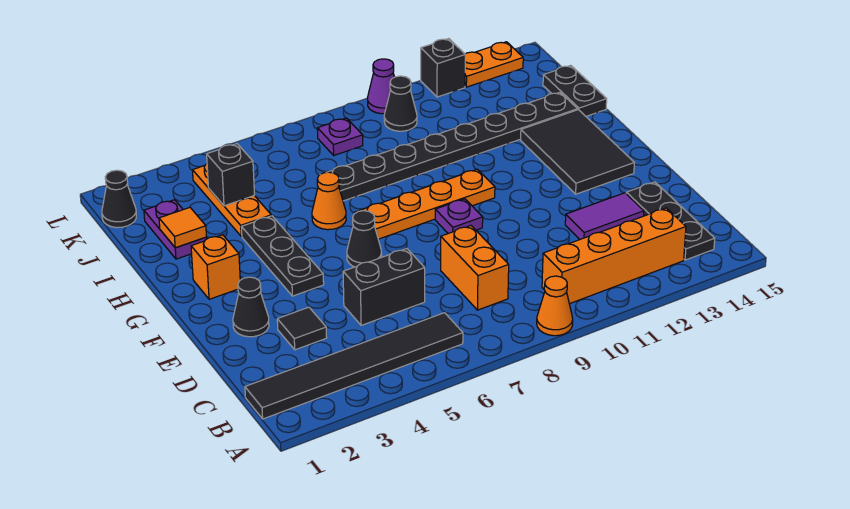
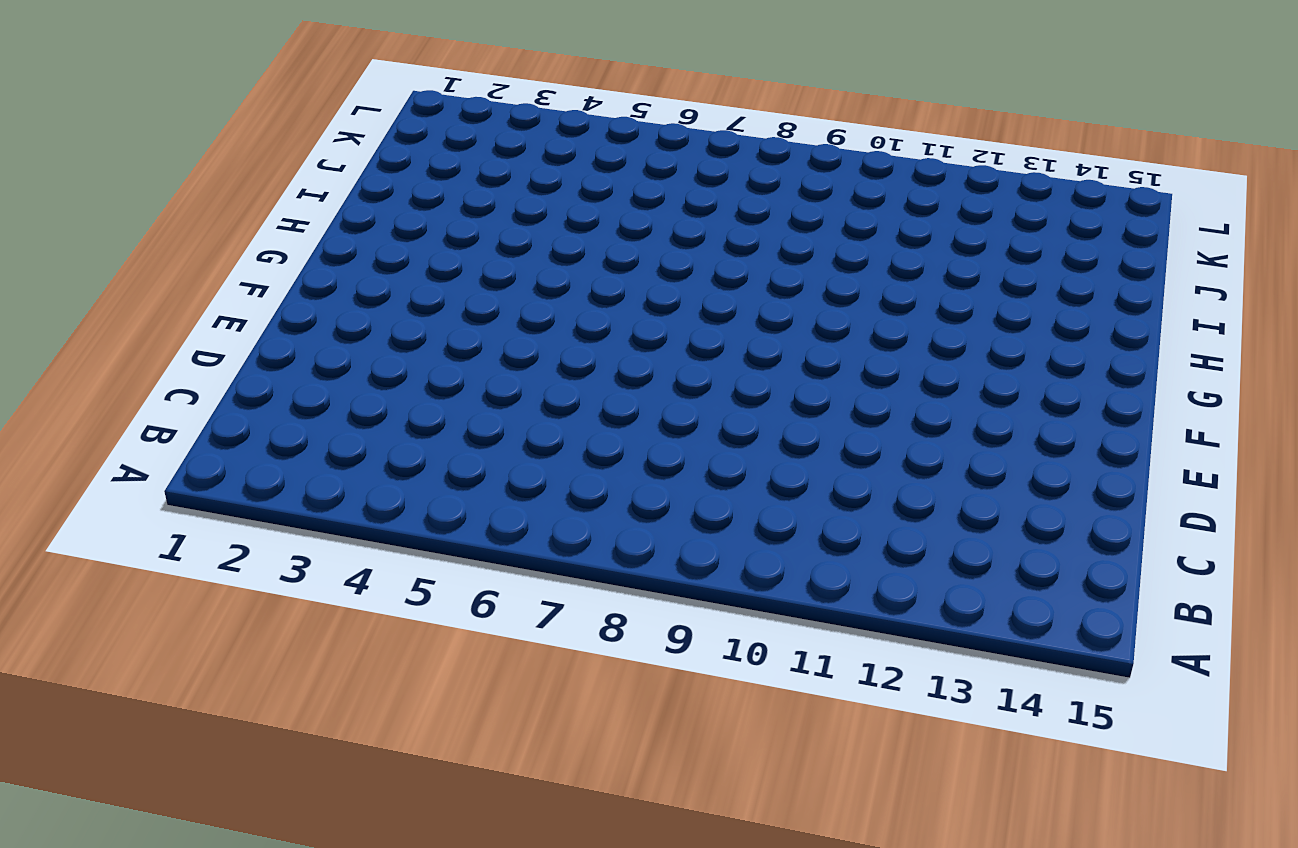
none -> orange cone A9 level 1
none -> black tile B1:B6 level 1
none -> orange brick B10:B13 level 1

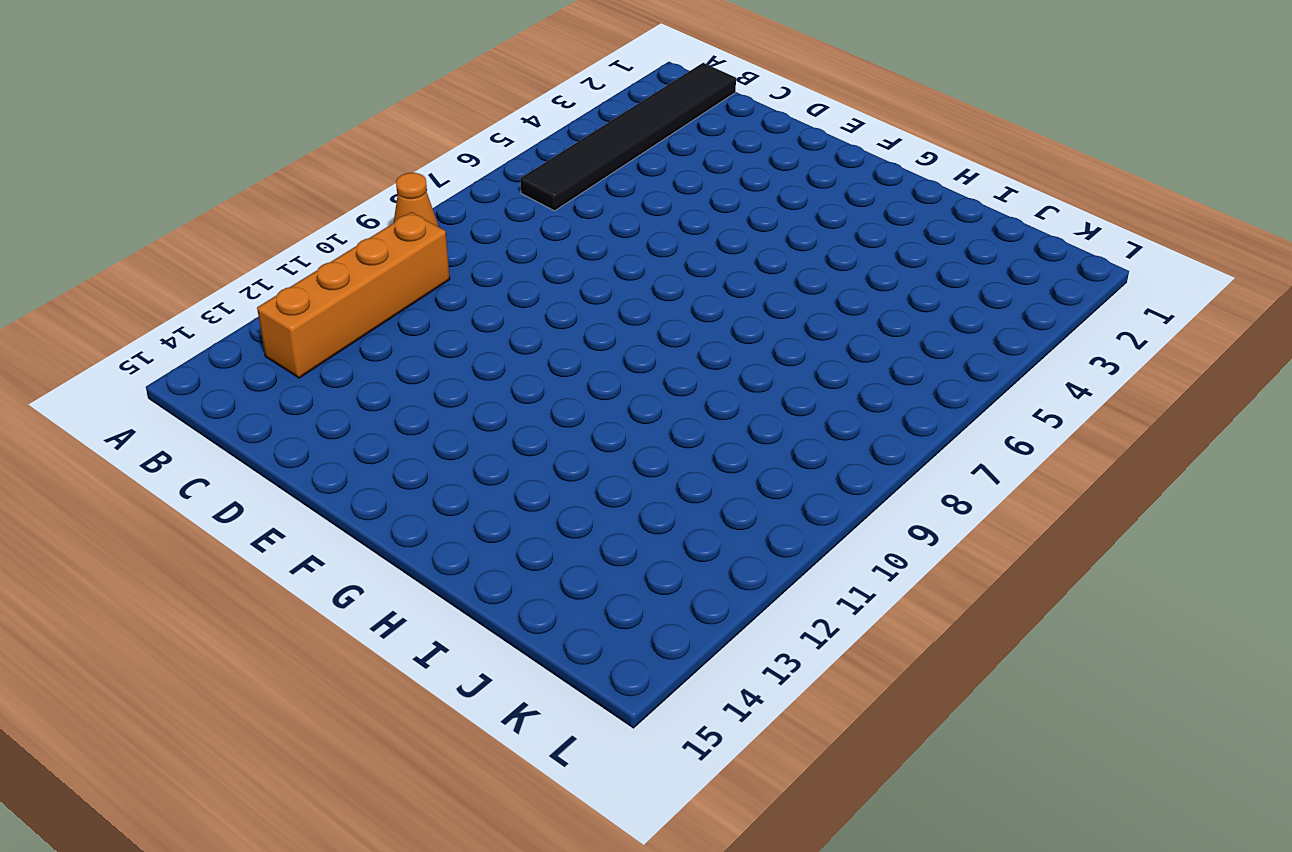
none -> black plate B14:D14 level 1
none -> orange brick C8:D8 level 1
none -> black tile D3 level 1

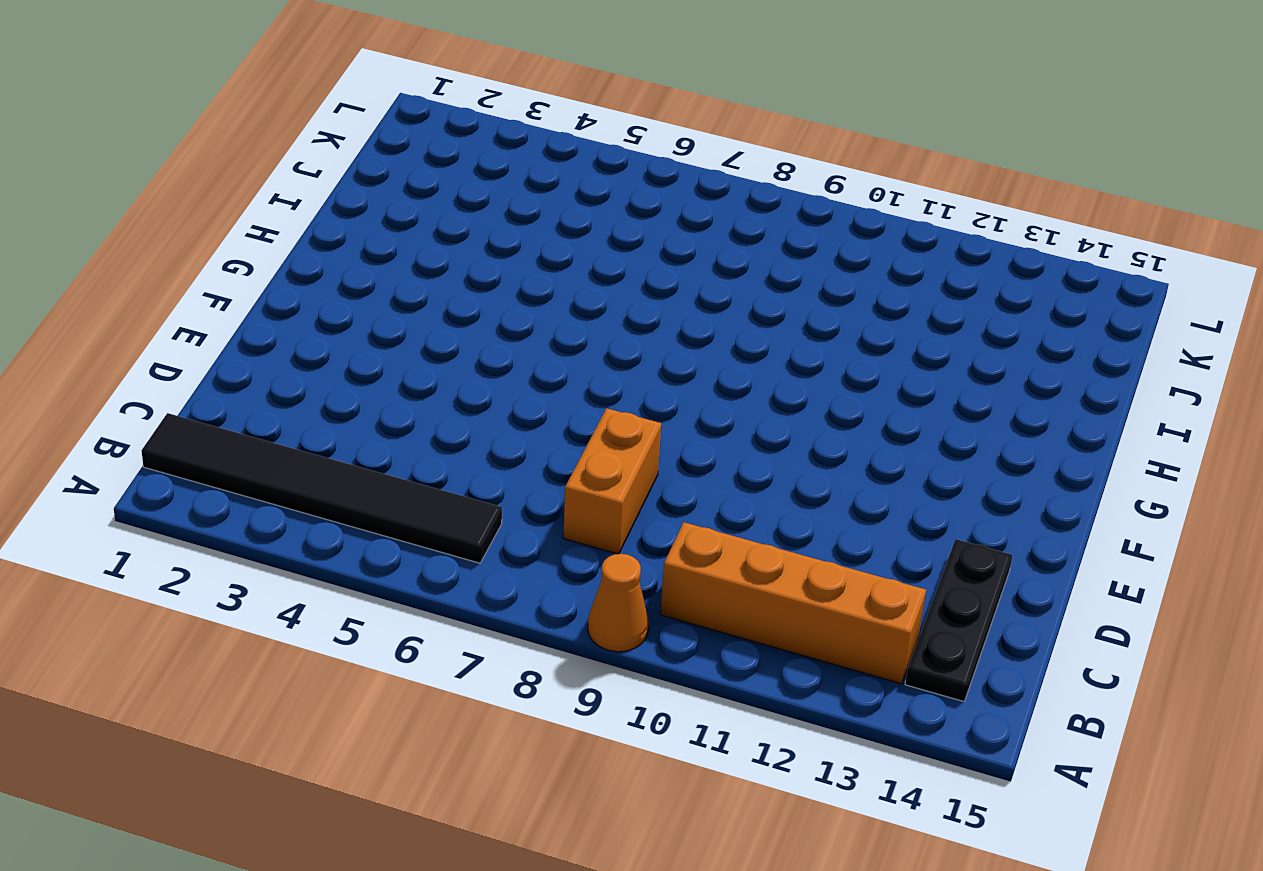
none -> black tile D3 level 1
none -> black brick D5:D6 level 1
none -> purple tile D12:D13 level 1

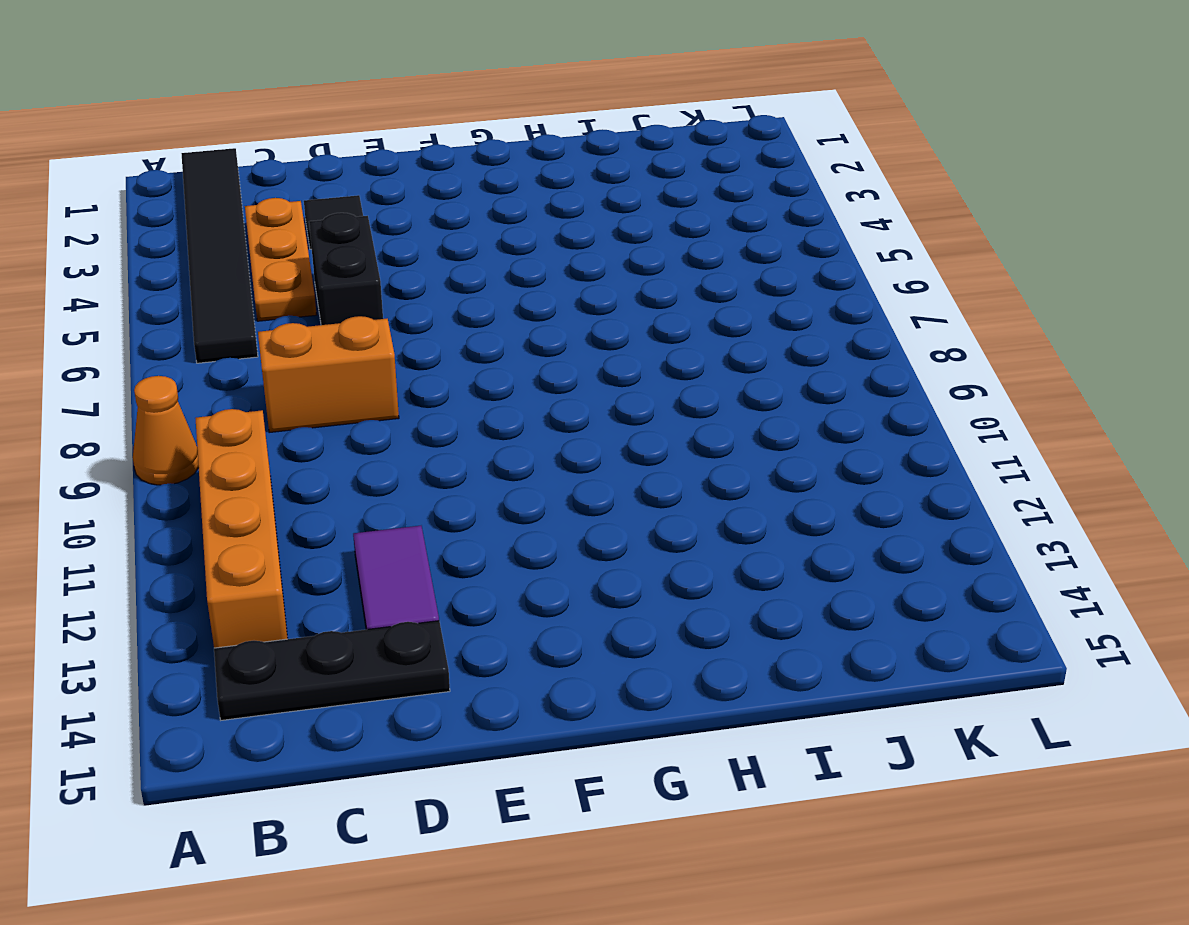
orange plate C3:C5 level 1 -> orange plate I4:K4 level 1
none -> black cone E2 level 1
none -> black plate F4:H4 level 1
none -> black cone F6 level 1

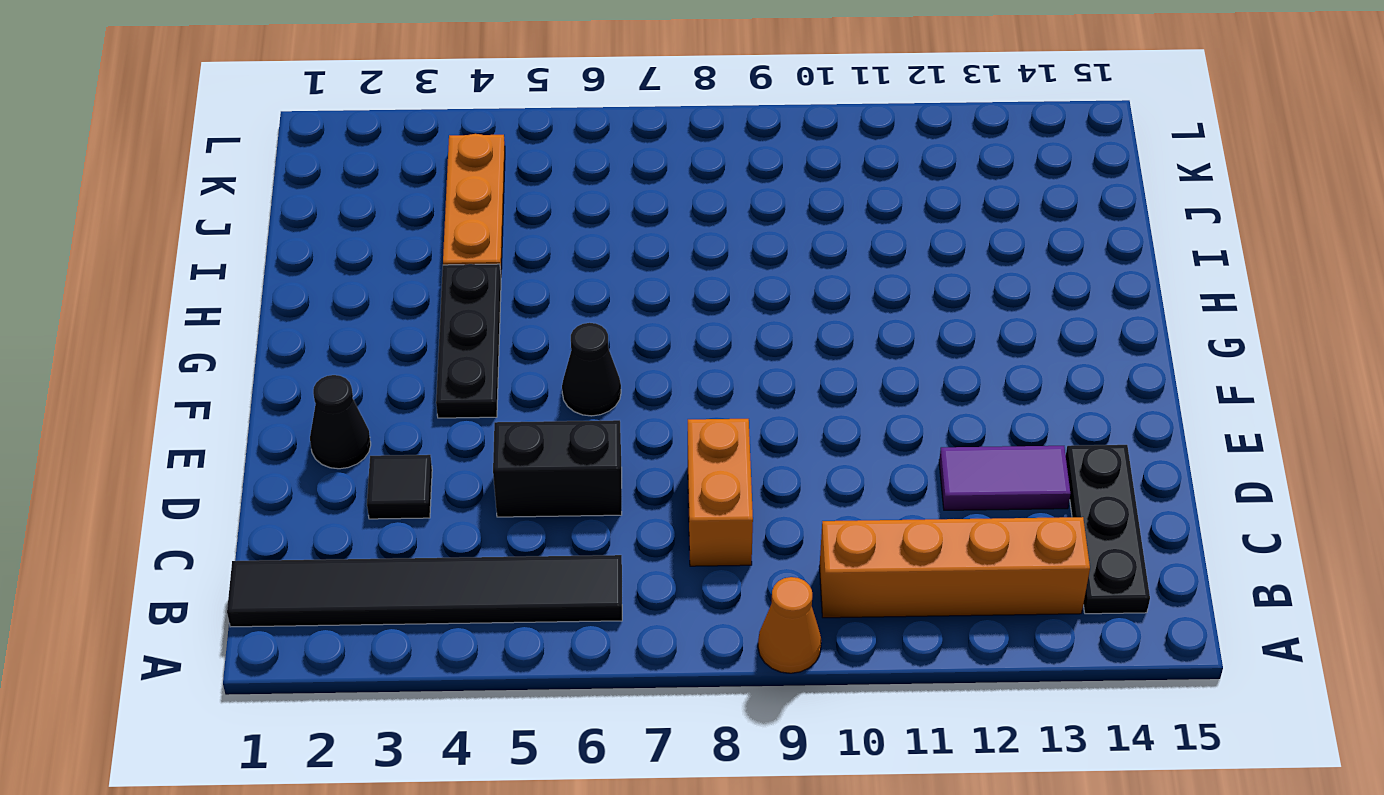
none -> purple plate F9 level 1
none -> black tile F13:H14 level 1
none -> orange brick G2 level 1

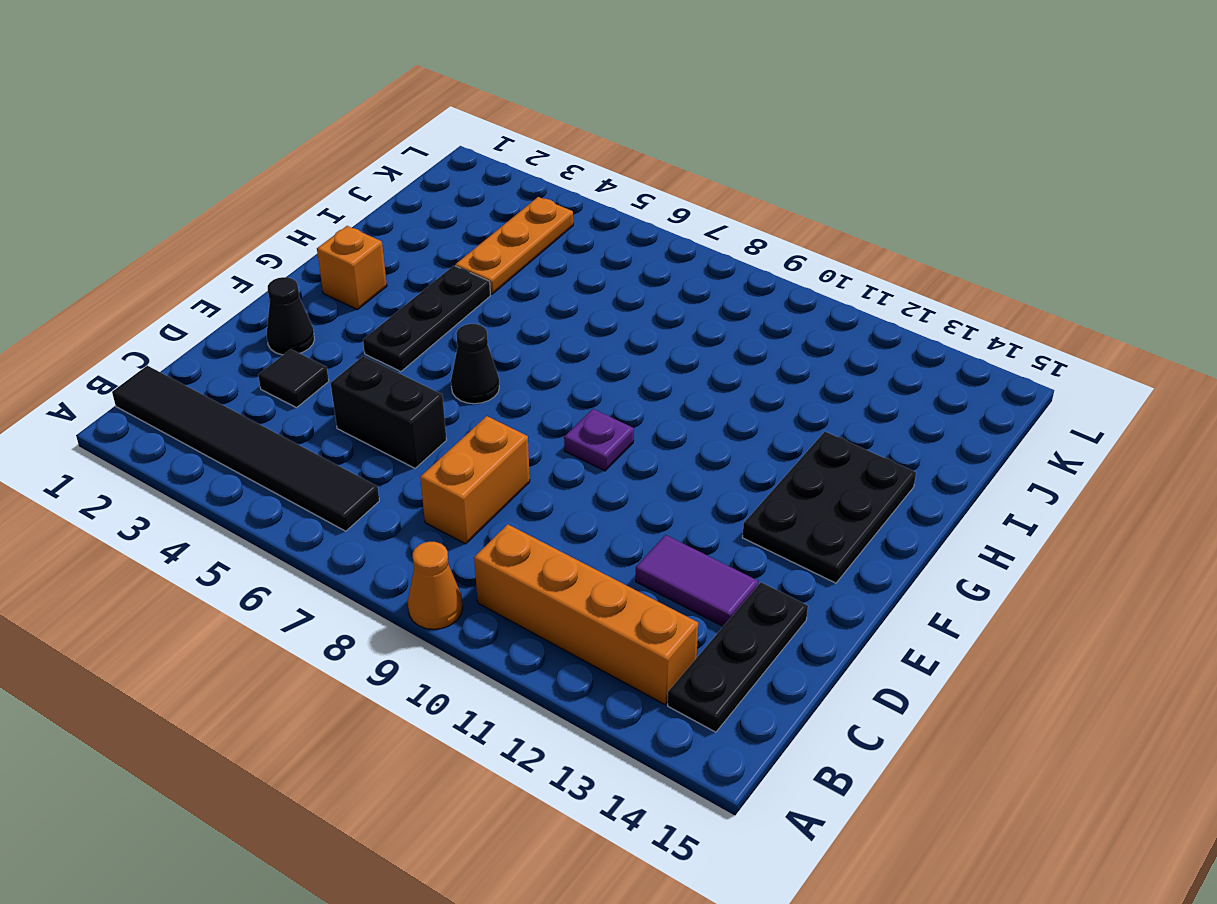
black plate F13:H14 level 1 -> black tile F13:H14 level 1
none -> orange plate G7:G10 level 1
none -> orange cone H6 level 1
none -> purple plate I2:J2 level 1

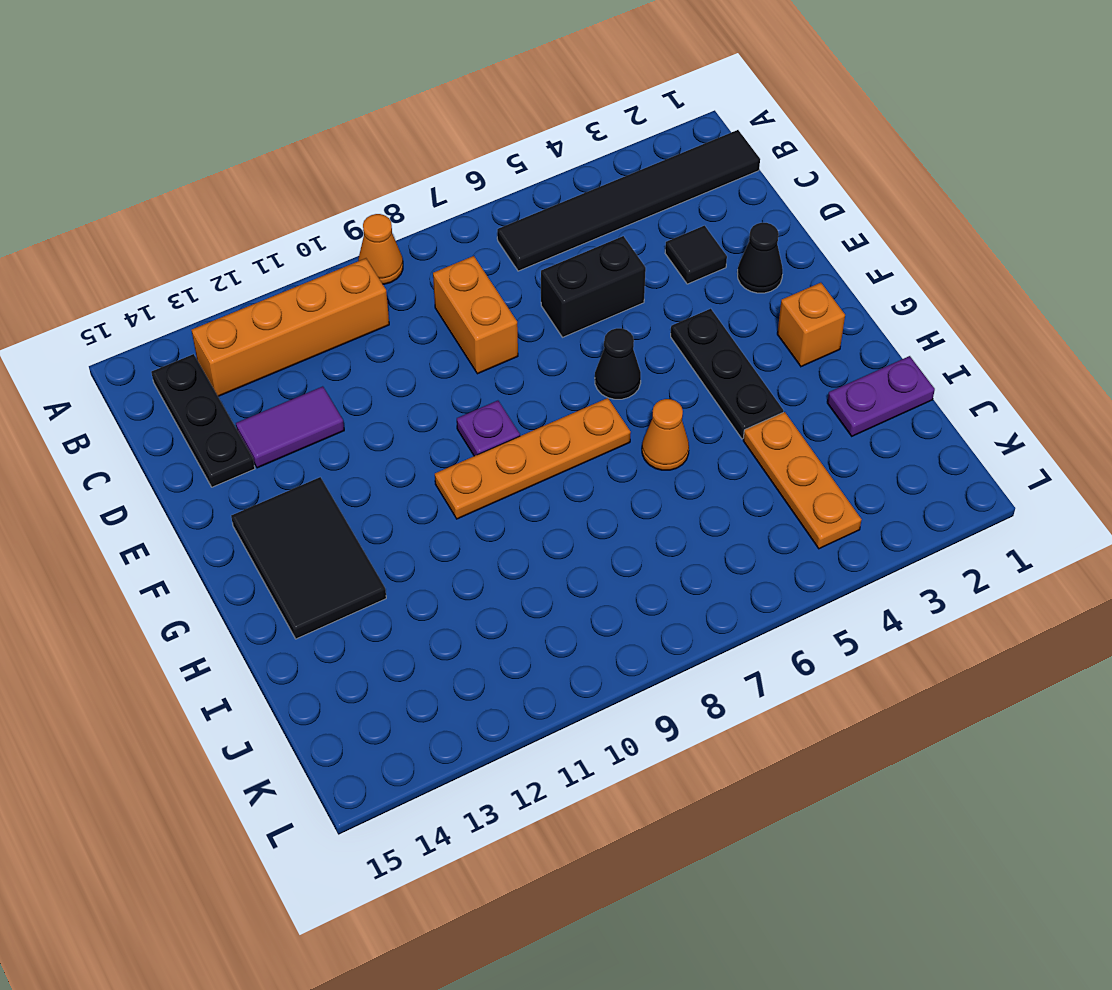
purple plate I1:I2 level 1 -> purple plate I2:J2 level 1
none -> black plate I7:I14 level 1
none -> black plate I15:J15 level 1
none -> black cone K1 level 1

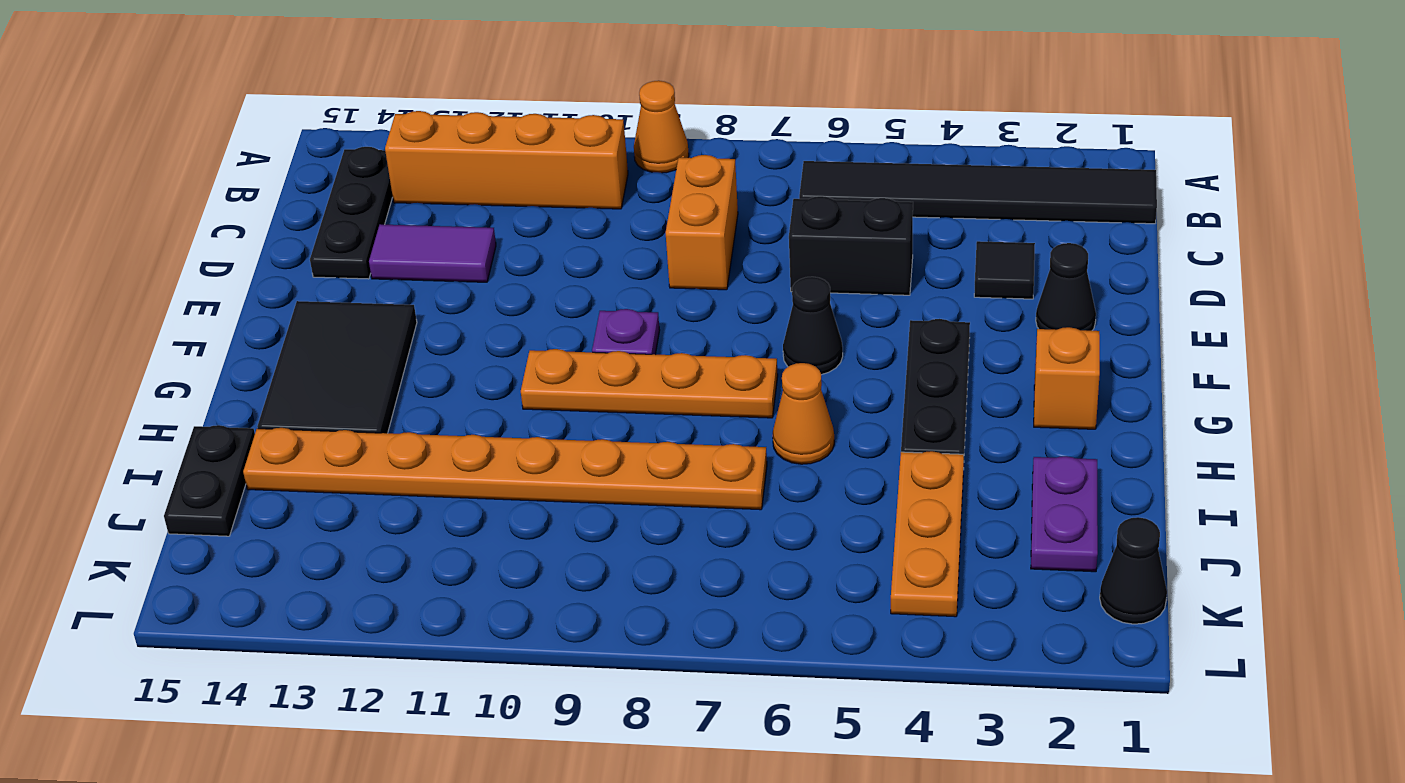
orange plate I7:I14 level 1 -> black plate I7:I14 level 1
none -> purple plate K8 level 1
none -> black cone K10 level 1
none -> purple cone L10 level 1

